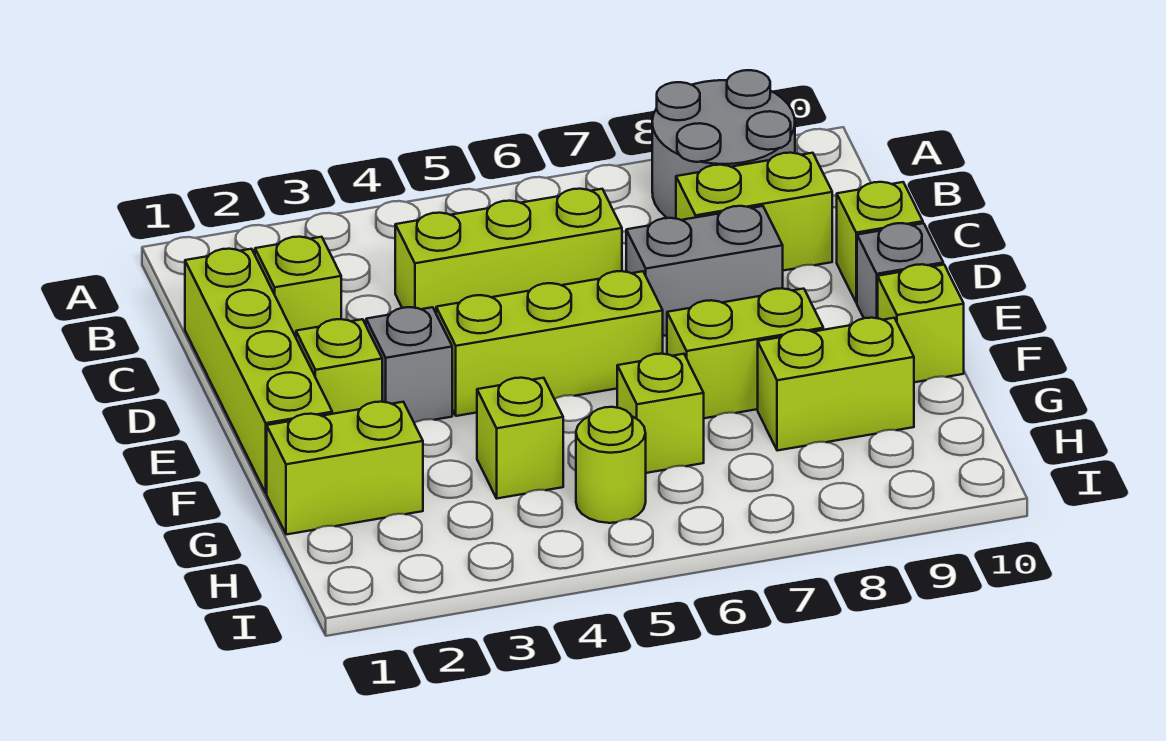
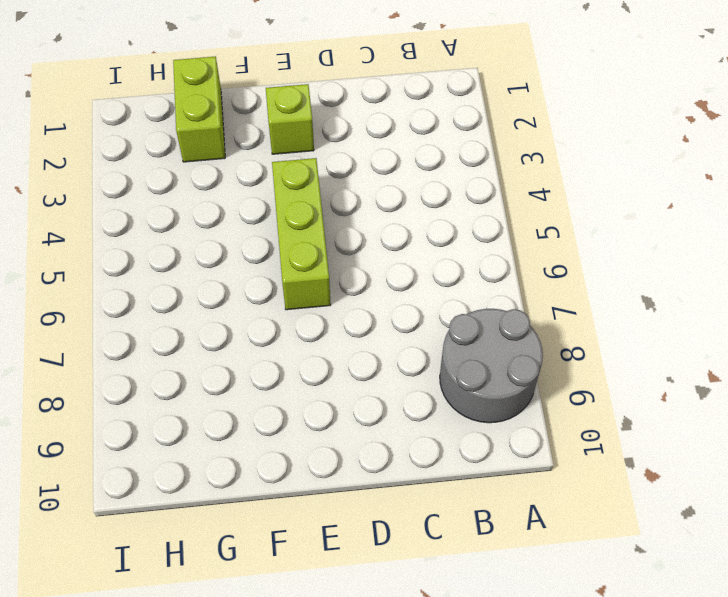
none -> lime brick C1:F1 level 1
none -> lime brick C2 level 1
none -> lime brick C4:C6 level 1

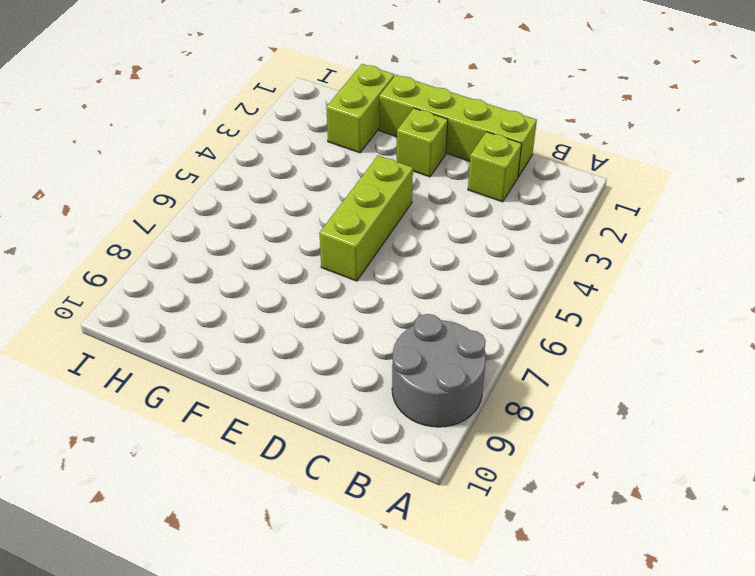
none -> lime brick C4:C6 level 1
none -> lime brick C8:C9 level 1
none -> grey brick D7:D8 level 1

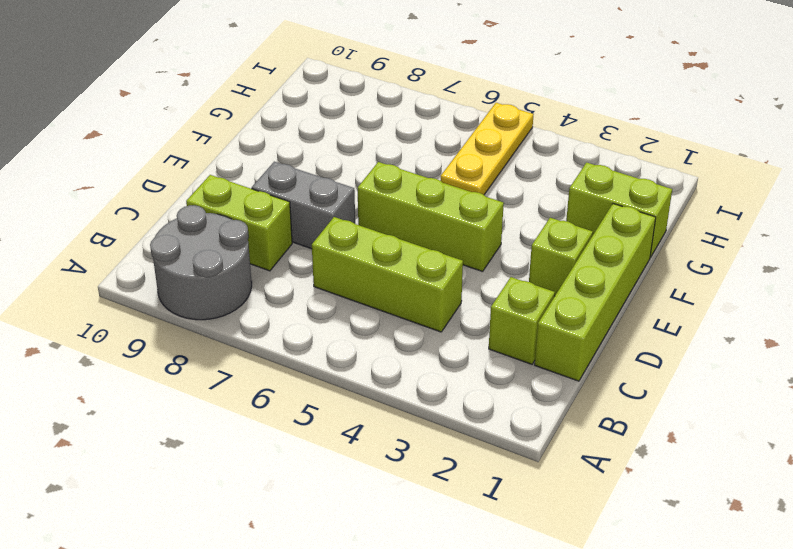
yellow plate G5:I5 level 1 -> lime round brick H5 level 1
none -> lime brick D10 level 1
none -> grey brick E3 level 1
none -> grey brick E10 level 1

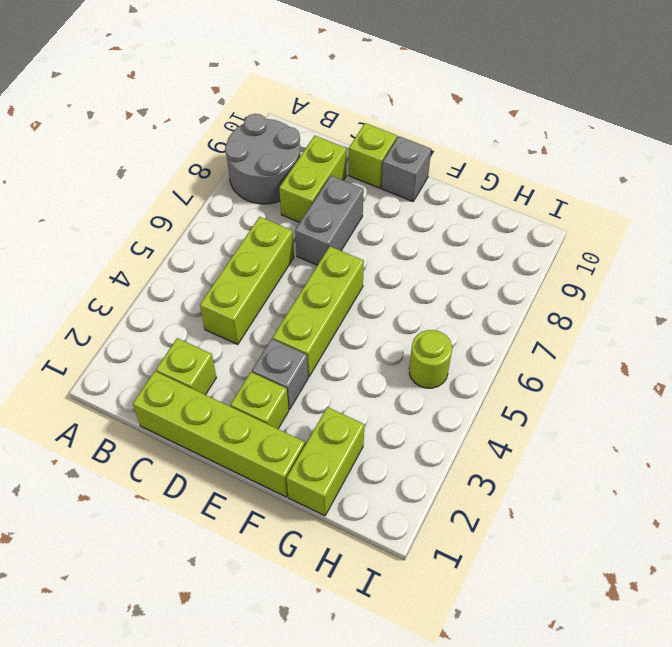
none -> lime brick F7:F8 level 1
none -> lime brick F10 level 1
none -> lime brick G4 level 1

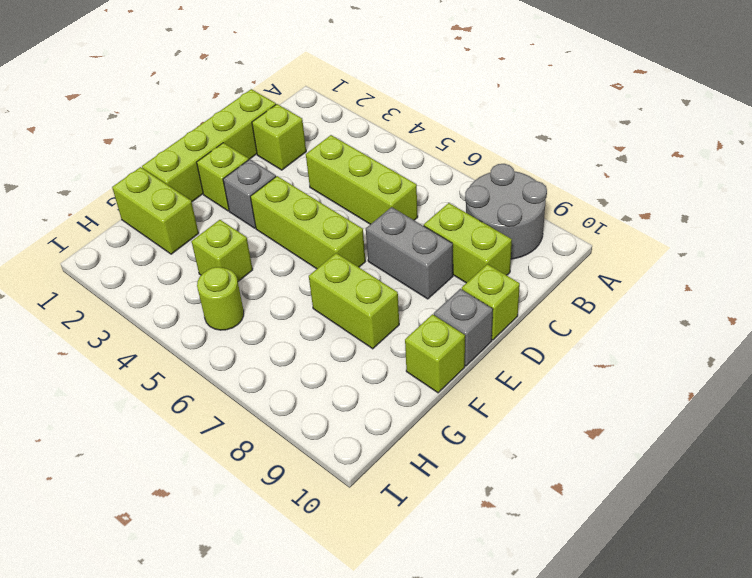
none -> lime brick G6 level 1
none -> lime brick G8:G9 level 1

